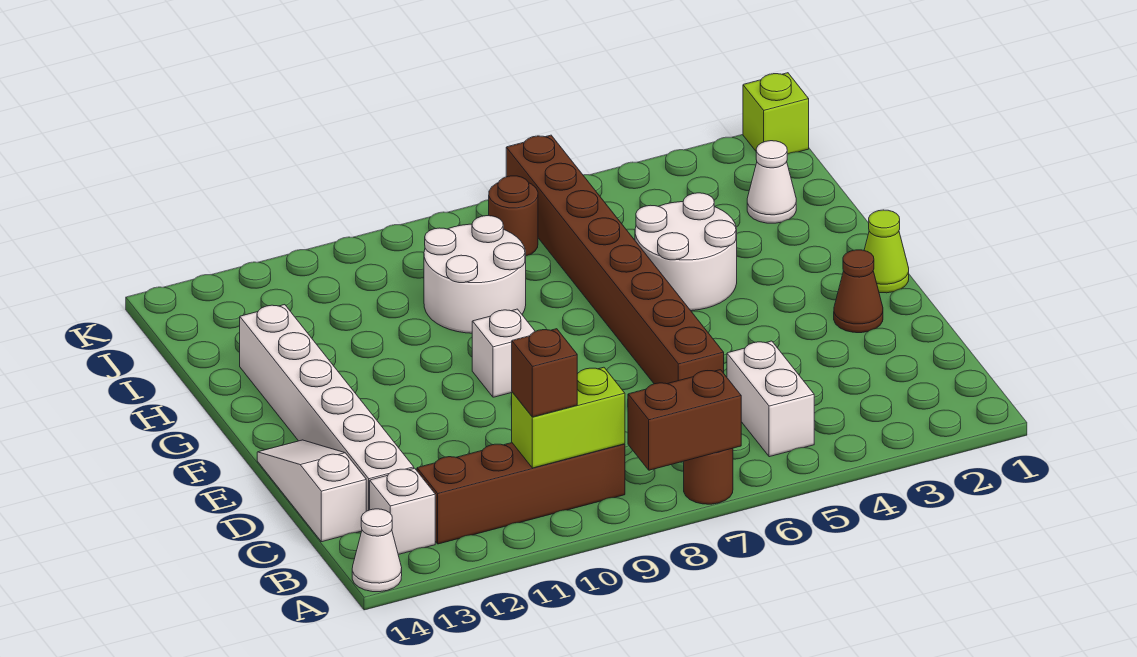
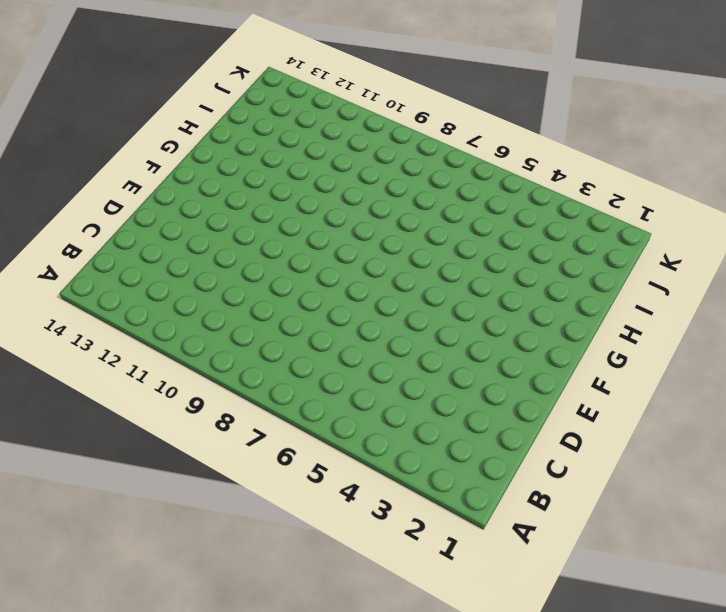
none -> brown round brick A7 level 1
none -> white cone A14 level 1
none -> white brick B5:C5 level 1

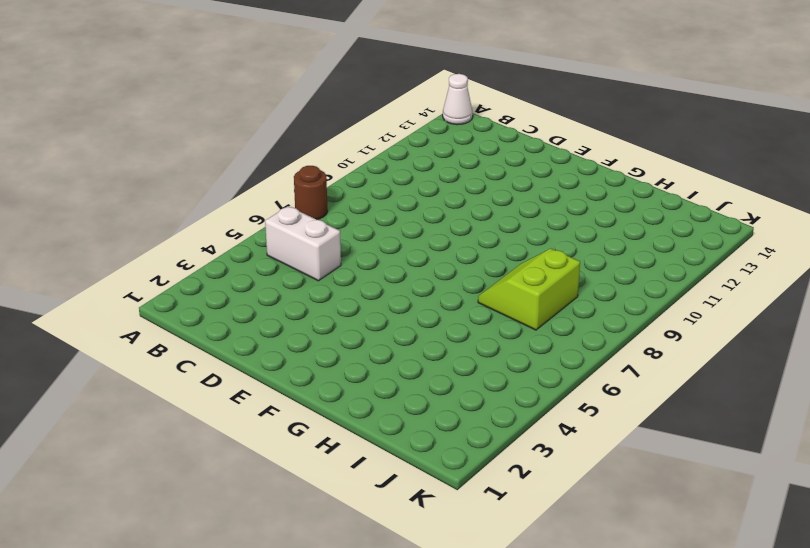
lime slope H7:I8 level 1 top I -> white round brick H8:I9 level 1
none -> brown brick B9:B12 level 1
none -> white brick B13 level 1
none -> white brick C13:H13 level 1

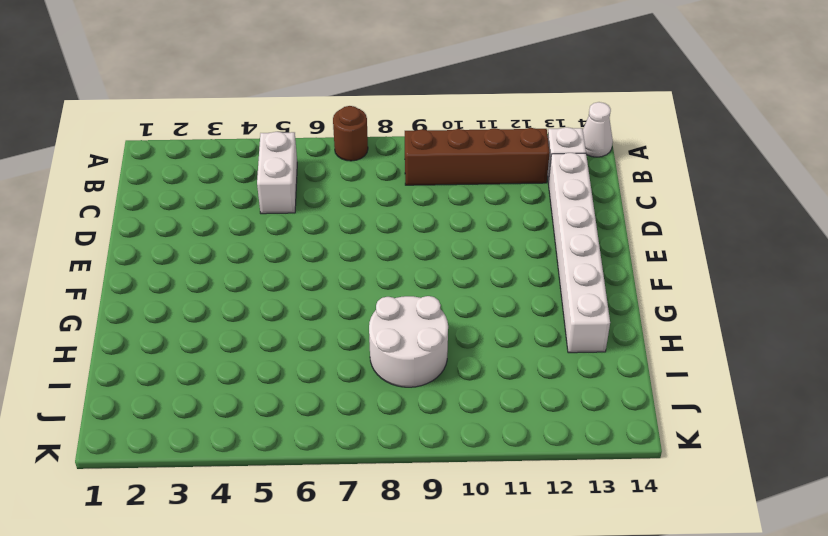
none -> white slope C14:E14 level 1 top C
none -> brown brick D6:K6 level 1
none -> brown cone E2 level 1

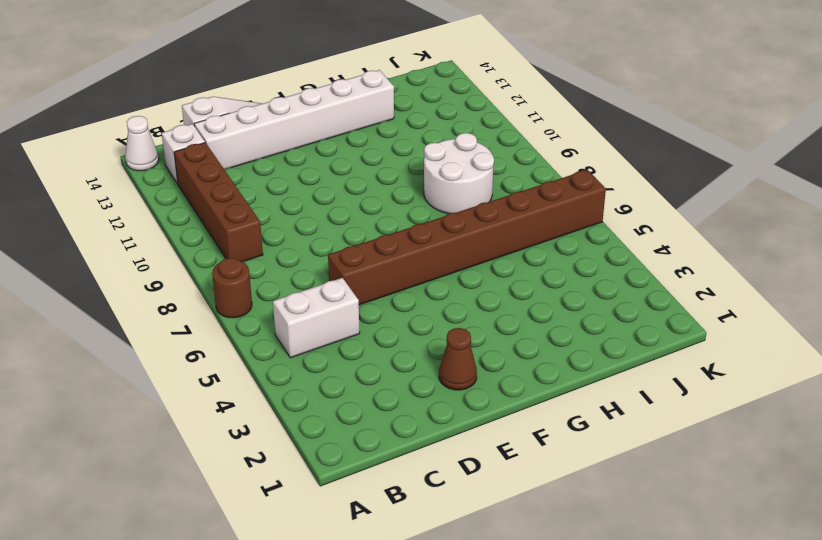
none -> lime cone F1 level 1
none -> white brick F9 level 1
none -> white round brick G4:H5 level 1

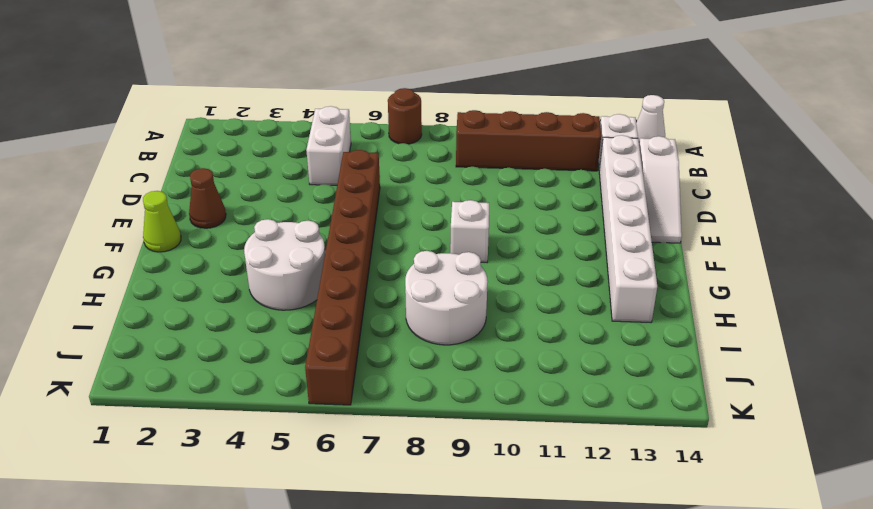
none -> white cone I2 level 1
none -> brown round brick J7 level 1
none -> lime brick K1 level 1

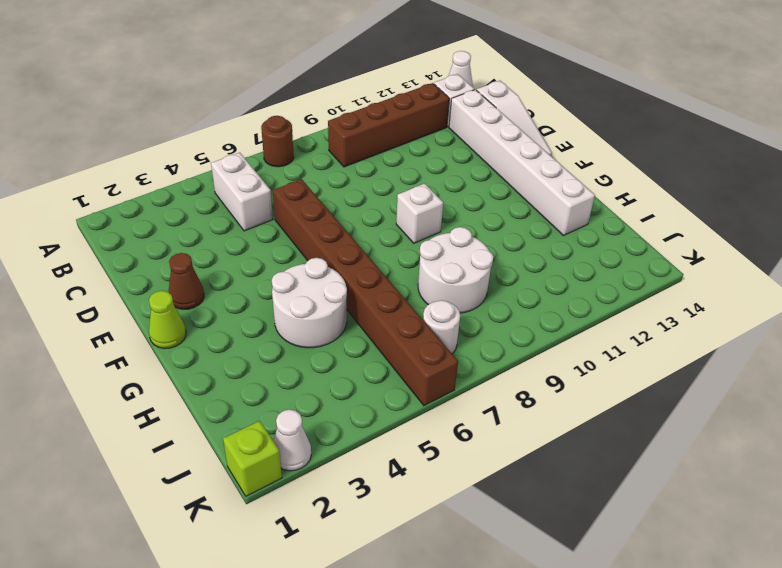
white round brick J7 level 1 -> brown round brick J7 level 1
white cone K2 level 1 -> white cone I2 level 1
none -> brown brick A7:A8 level 2
none -> lime brick B9:B10 level 2
none -> brown brick B10 level 3

